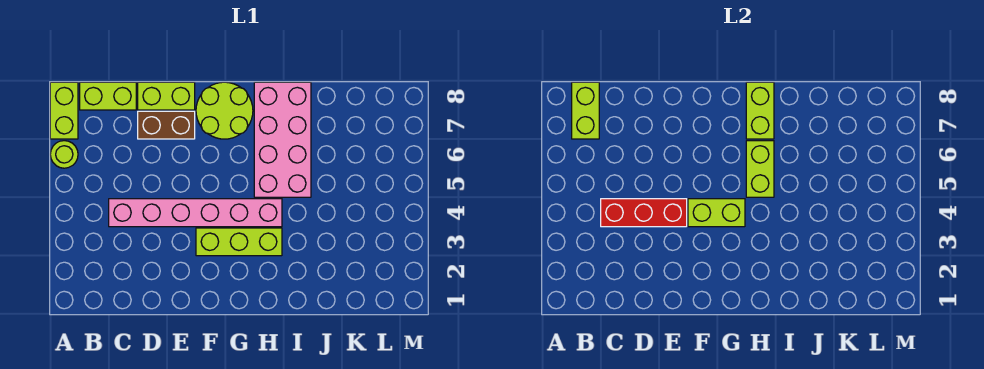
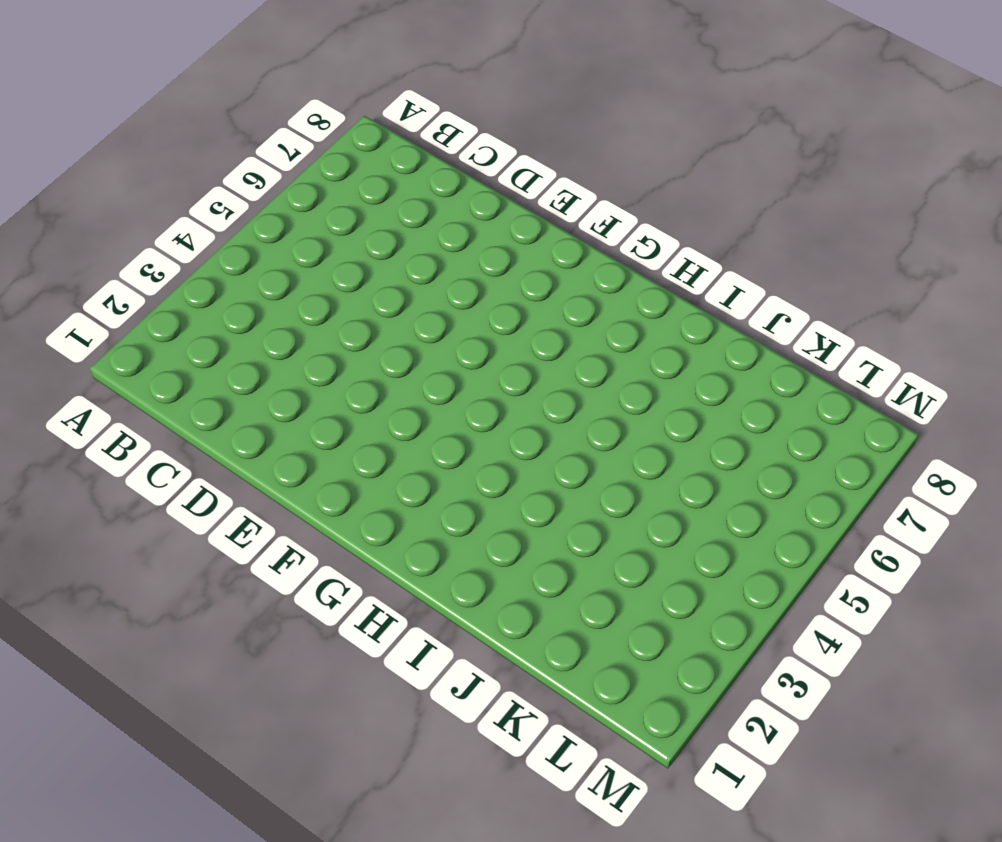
none -> lime round brick A6 level 1
none -> lime brick A7:A8 level 1
none -> lime brick B8:C8 level 1

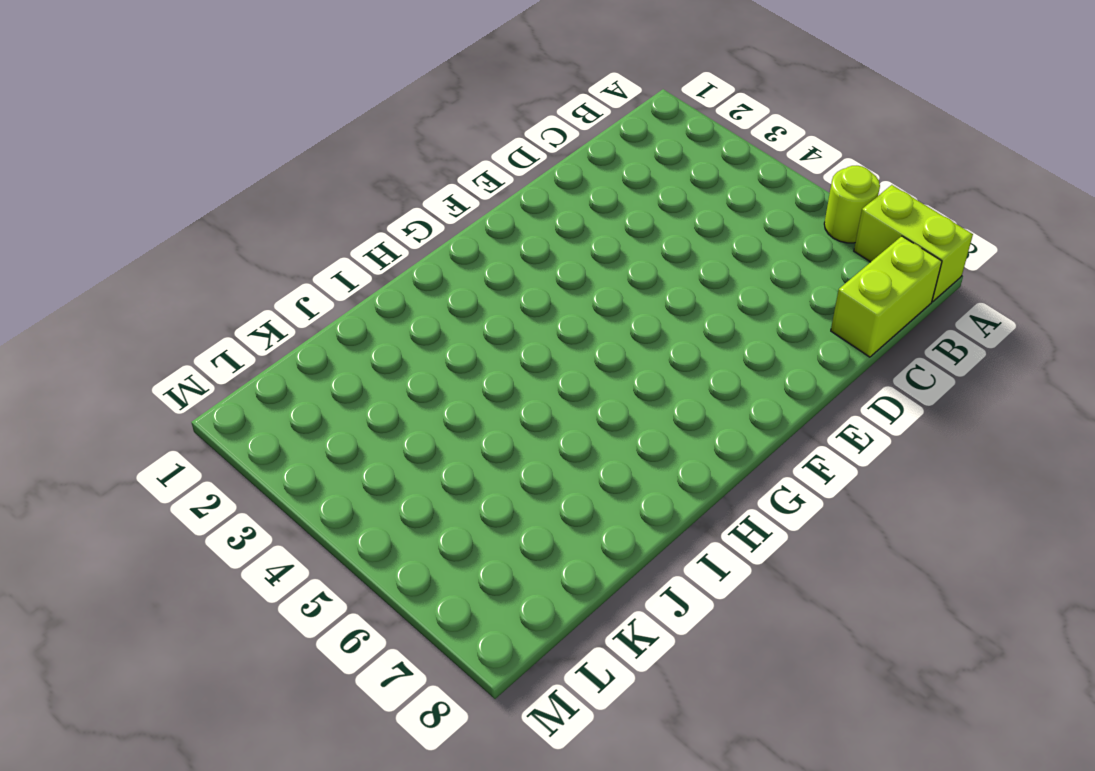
none -> pink brick C4:H4 level 1
none -> brown brick D7:E7 level 1
none -> lime brick D8:E8 level 1

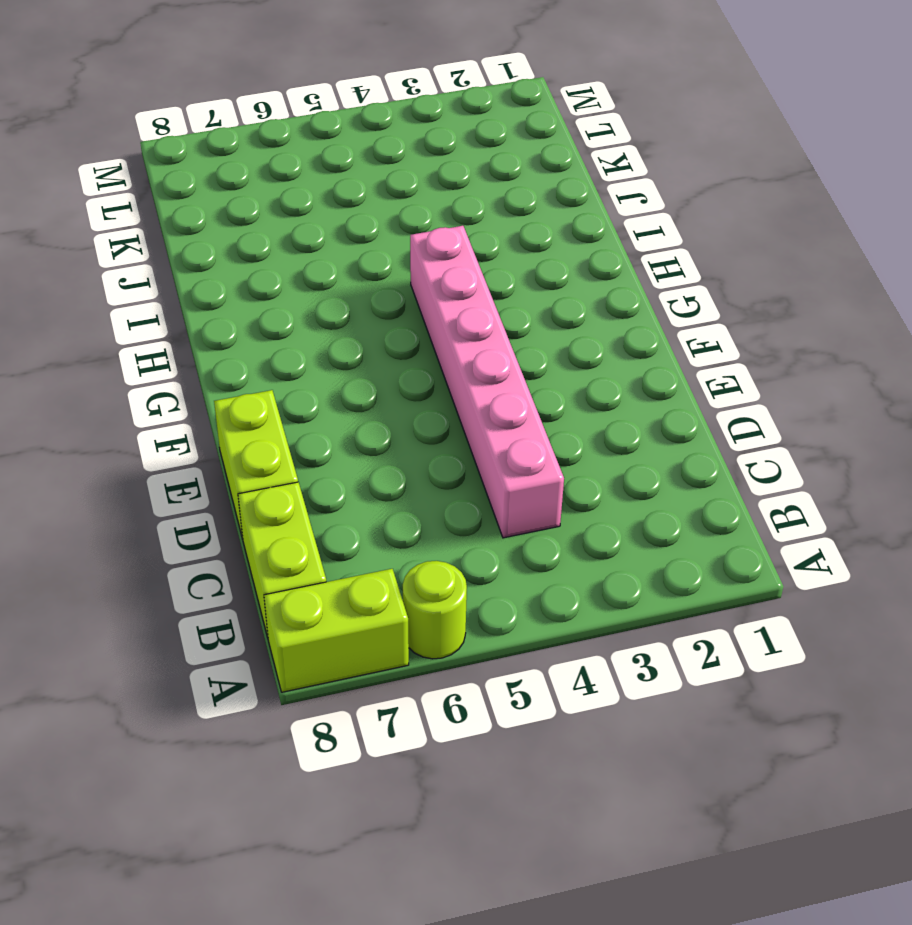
none -> brown brick D7:E7 level 1
none -> lime brick F3:H3 level 1
none -> lime round brick F7:G8 level 1

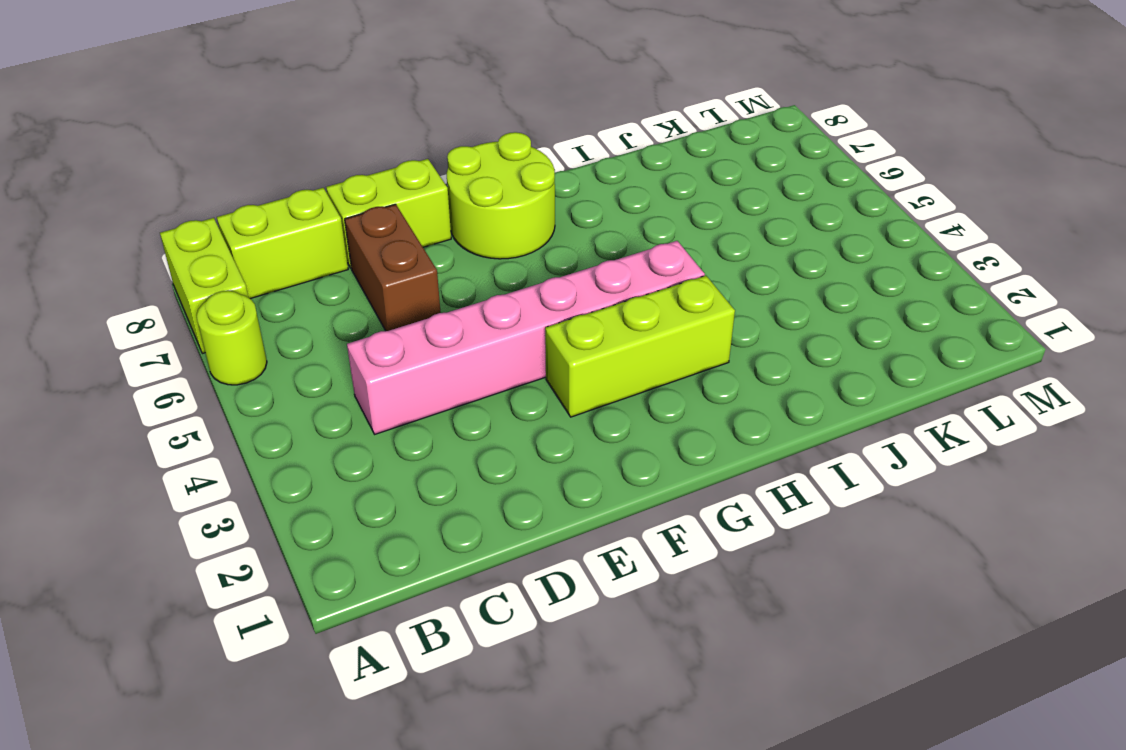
brown brick D6:D7 level 1 -> brown brick D7:E7 level 1
none -> pink brick H5:I8 level 1
none -> lime brick B7:B8 level 2
none -> red brick C4:E4 level 2

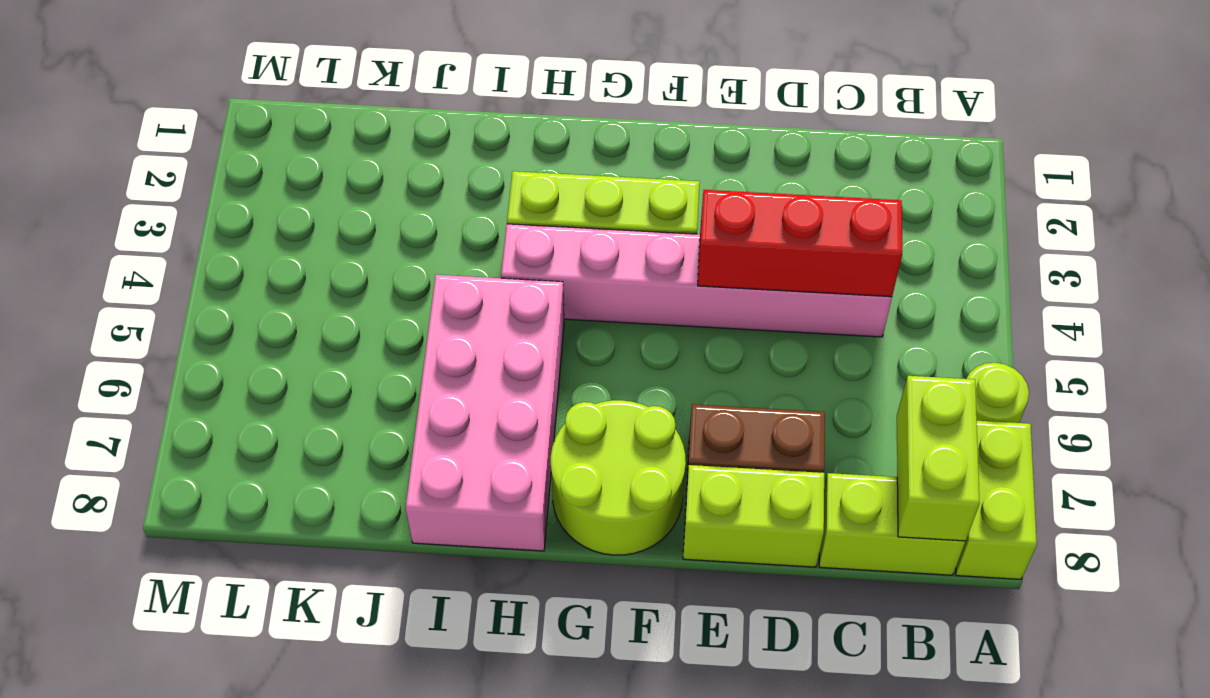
none -> lime brick F4:G4 level 2
none -> lime brick H5:H6 level 2
none -> lime brick H7:H8 level 2

